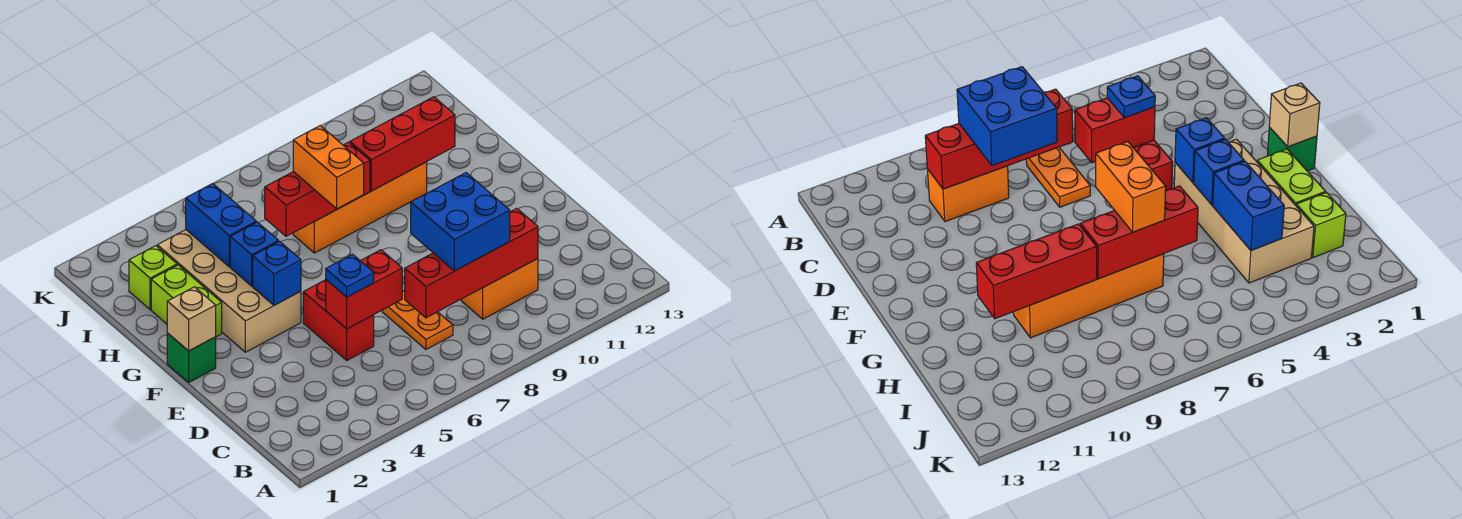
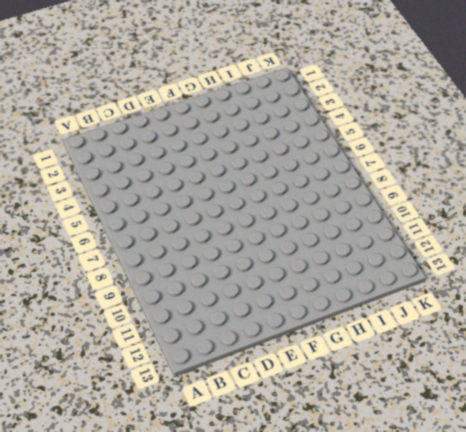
none -> orange plate C7:D7 level 1
none -> orange brick C9:C10 level 1
none -> red brick D5:E5 level 1

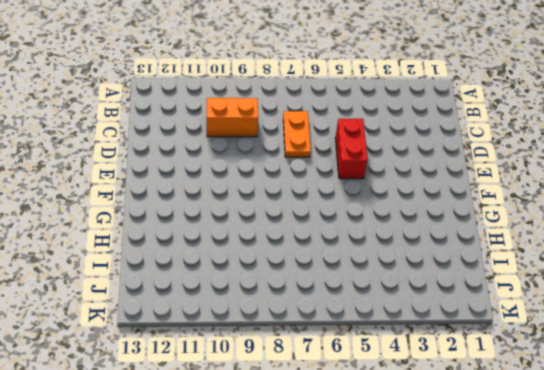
none -> green brick F1 level 1
none -> tan brick F3:I4 level 1
none -> lime brick G2:H2 level 1

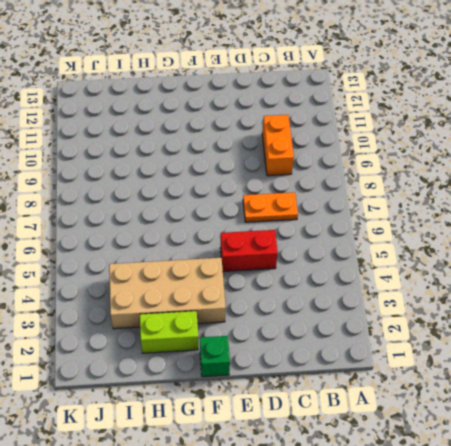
none -> orange brick H7:H10 level 1
none -> lime brick I2 level 1
none -> red brick C7:C10 level 2

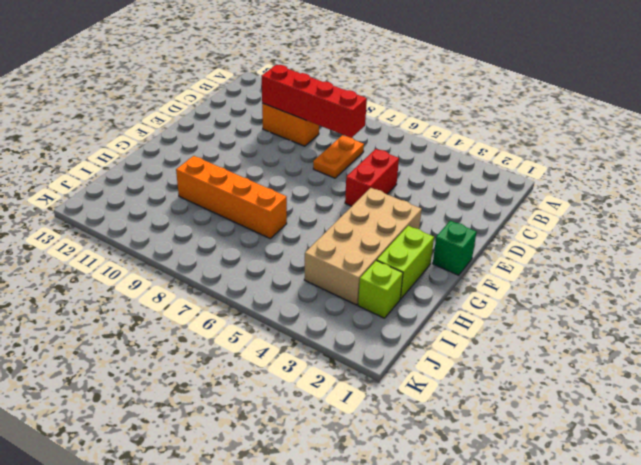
none -> red brick D5:D6 level 2
none -> tan brick F1 level 2
none -> blue brick F4 level 2

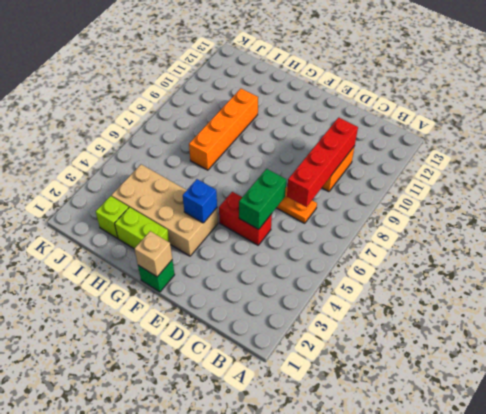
green brick D5:D6 level 2 -> red brick D5:D6 level 2
none -> blue brick G4 level 2
none -> blue brick H4:I4 level 2
none -> red brick H6:H8 level 2

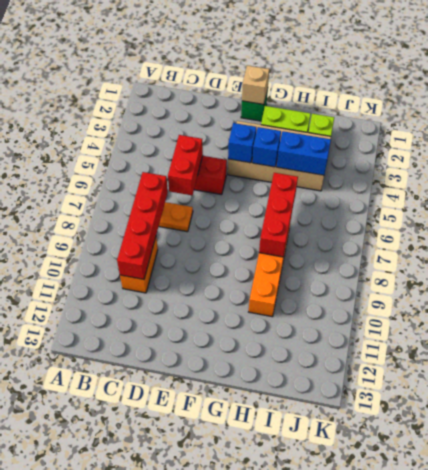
none -> red brick H9:H11 level 2
none -> blue brick C8:D9 level 3
none -> blue plate D5 level 3

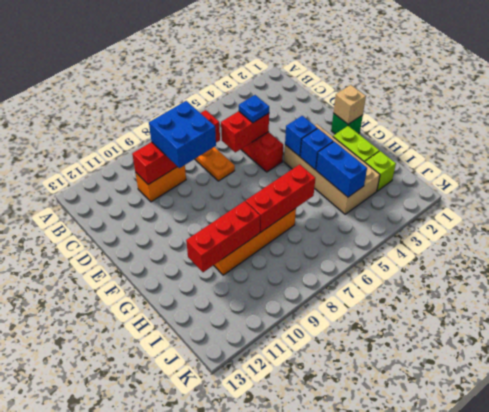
none -> orange brick G7:H7 level 3

